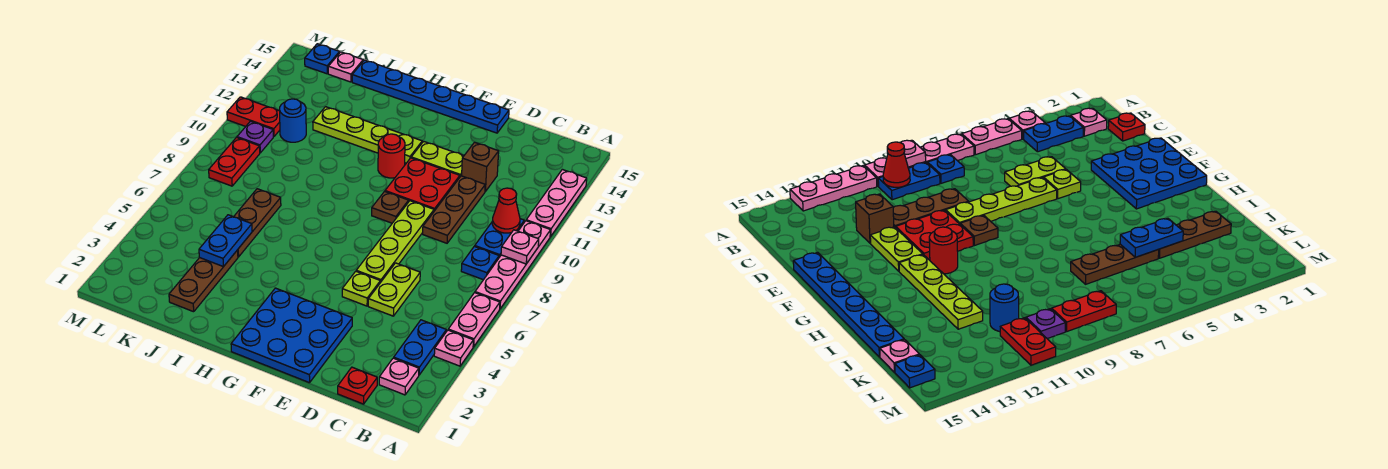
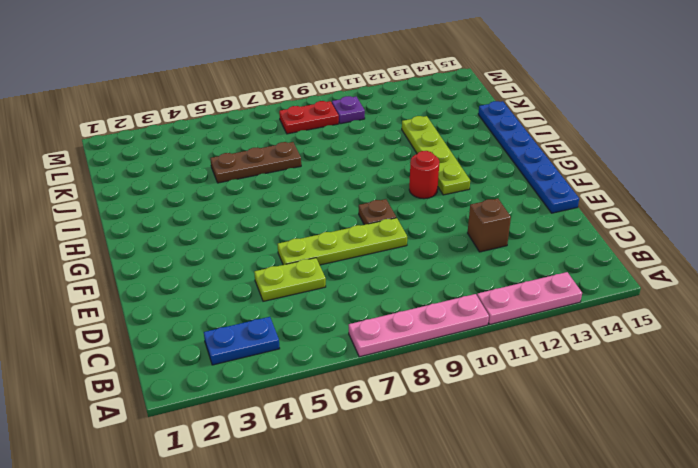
none -> pink plate A4 level 1
none -> pink plate A5:A6 level 1
none -> pink plate B2 level 1
none -> blue plate B8 level 1

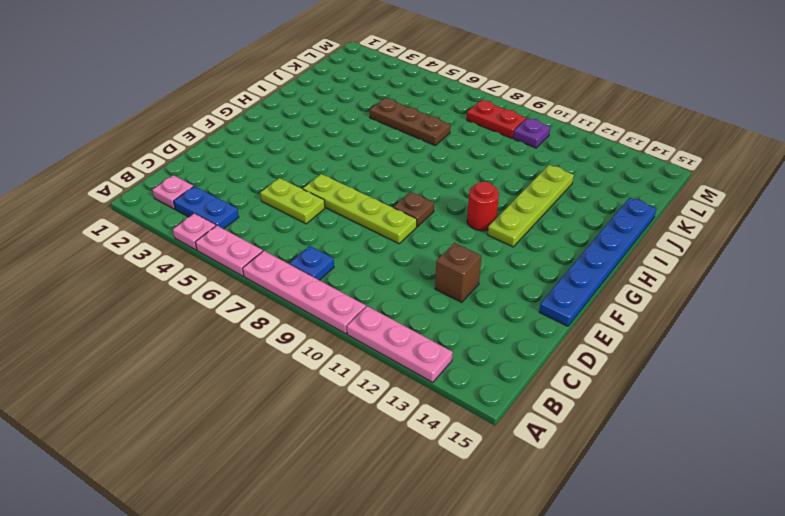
none -> blue plate B9:B10 level 1
none -> red plate C1 level 1
none -> brown plate D9:D11 level 1
none -> blue plate E1:G3 level 1

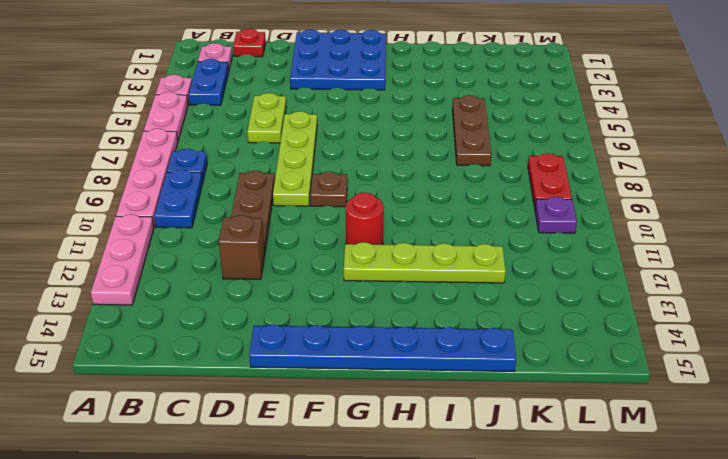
none -> lime plate E5 level 1
none -> red plate E10:F11 level 1
none -> lime plate E12:F12 level 1
none -> brown plate J2:J4 level 1

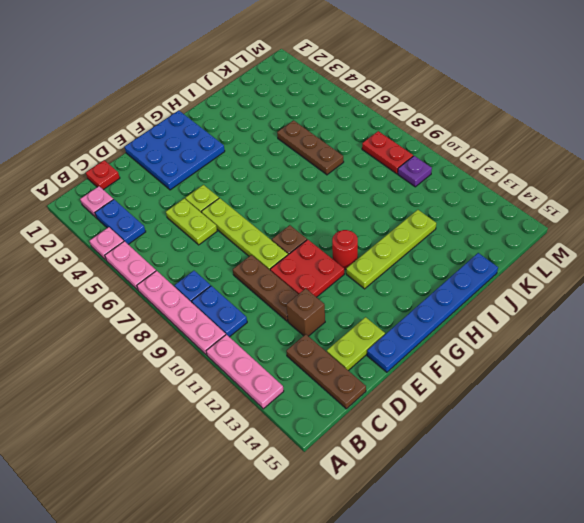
brown plate C13:C15 level 1 -> brown plate J2:J4 level 1
lime plate D14:E14 level 1 -> lime plate E12:F12 level 1
none -> blue round brick K11 level 1
none -> pink plate K15 level 1
none -> red plate L11:M11 level 1
none -> blue plate L15 level 1

